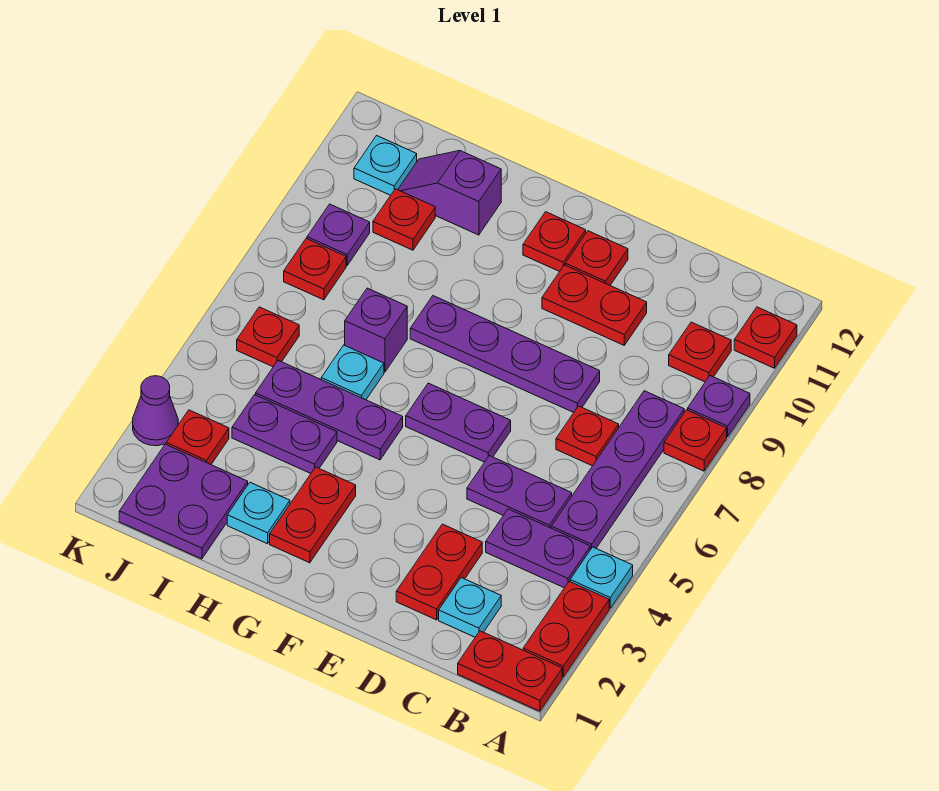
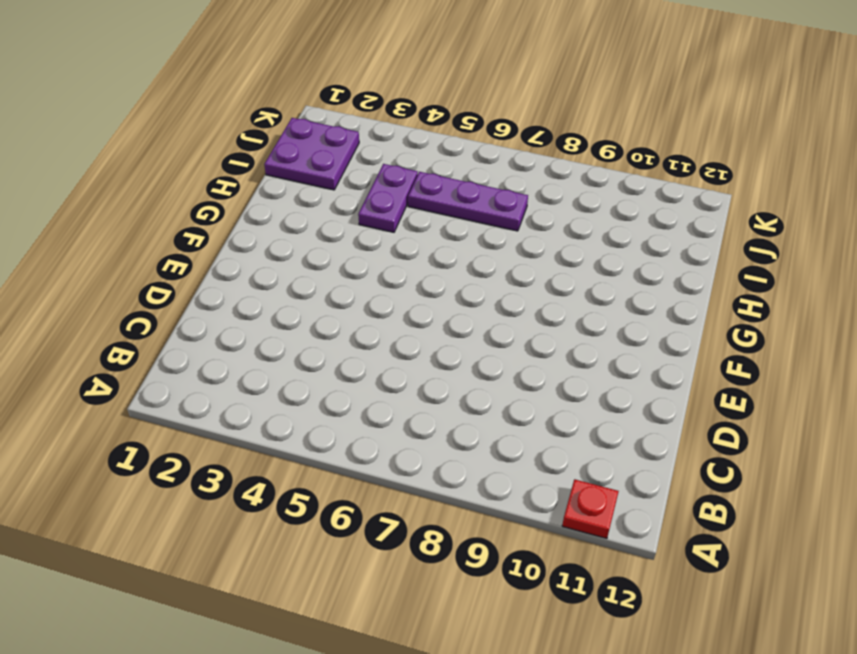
purple plate I5:I7 level 1 -> purple plate G5:I5 level 1
none -> red plate A1:B1 level 1
none -> red plate A2:A3 level 1
none -> cyan plate A4 level 1
none -> red plate A8 level 1

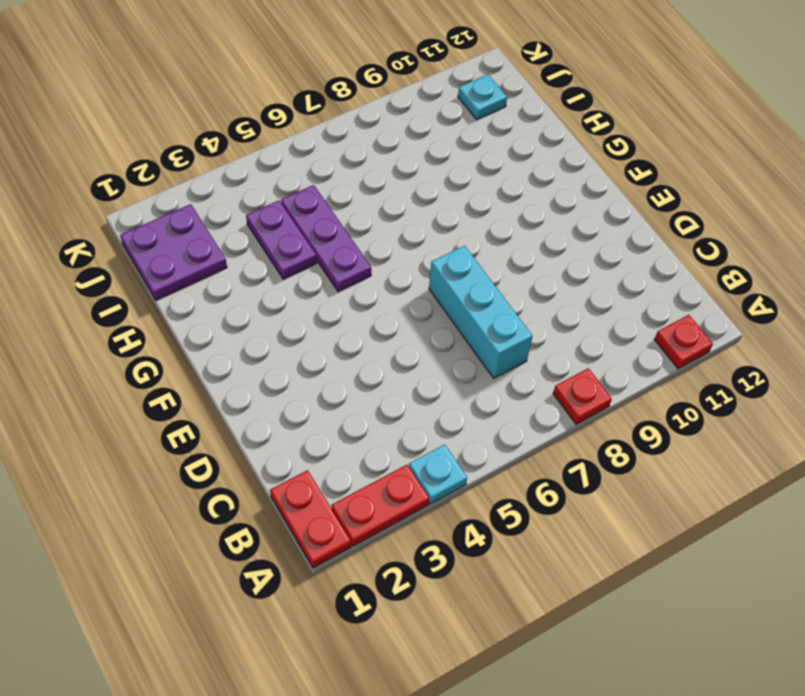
cyan brick C7:E7 level 1 -> red plate C7 level 1
none -> purple plate A9 level 1
none -> purple plate B4:C4 level 1
none -> purple plate B5:B8 level 1
none -> red plate B10 level 1

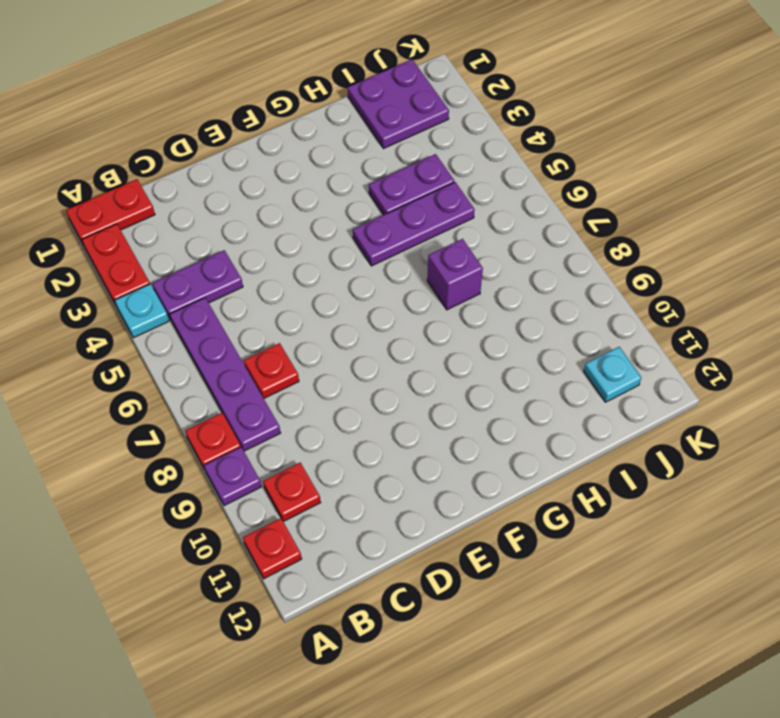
none -> cyan plate C2 level 1
none -> purple plate C5:D5 level 1
none -> red plate D2:D3 level 1
none -> purple plate D8:G8 level 1

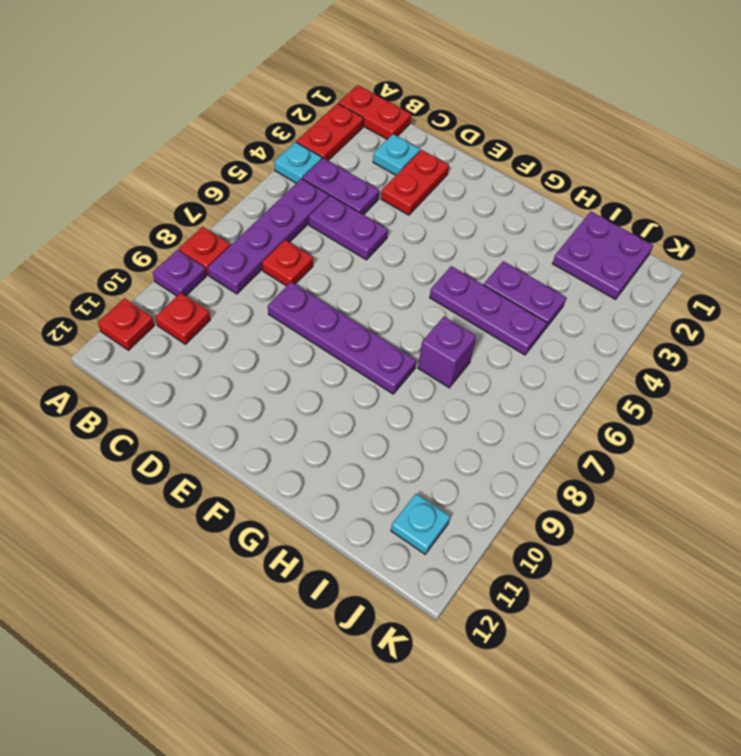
none -> red plate D10:E10 level 1
none -> purple plate E6:F6 level 1
none -> red plate E11 level 1
none -> red plate F11 level 1

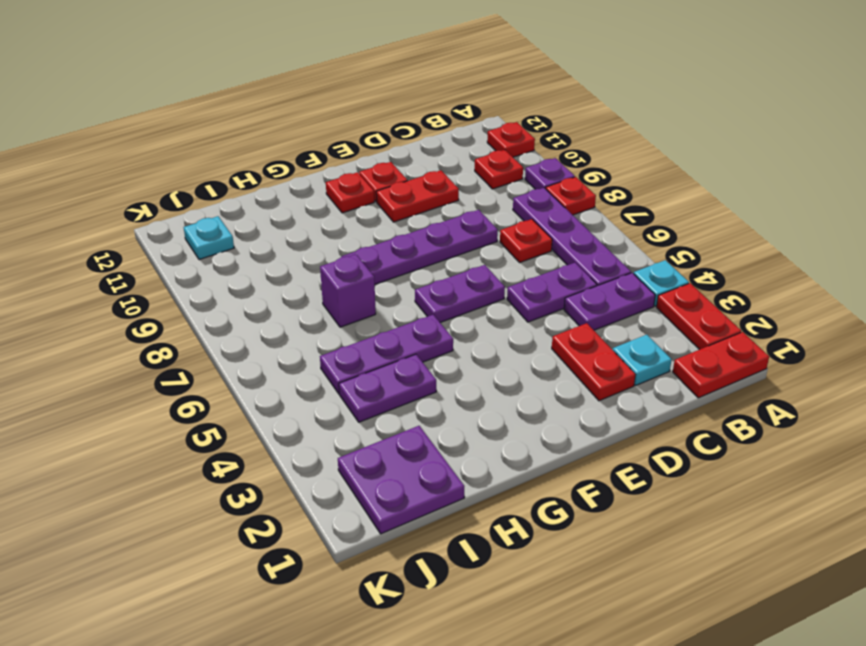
none -> red plate G2:G3 level 1
none -> cyan plate H2 level 1
none -> cyan plate H6 level 1
none -> purple slope H11:I11 level 1 top H

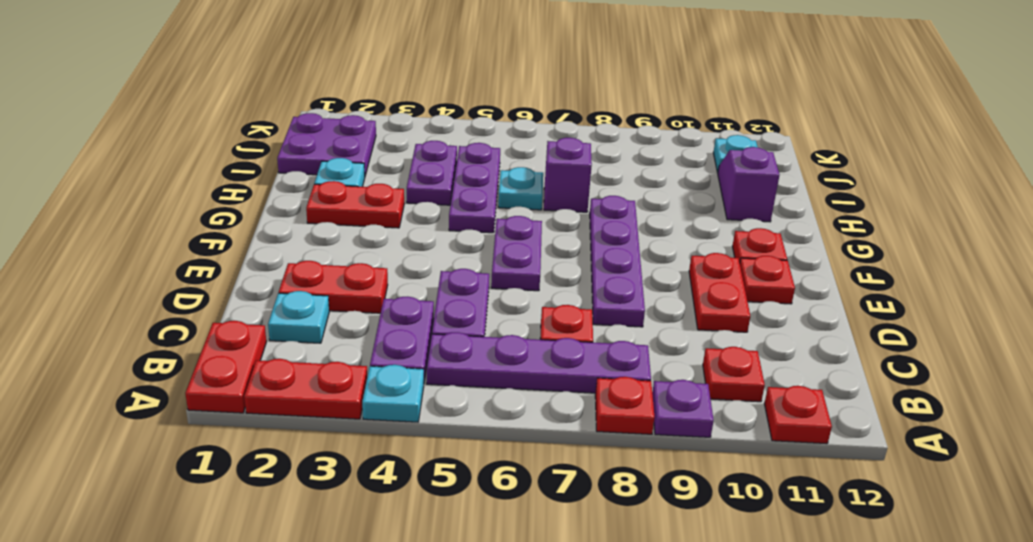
none -> red plate I10 level 1
none -> red plate J3 level 1
none -> red plate J6 level 1
none -> red plate J8 level 1

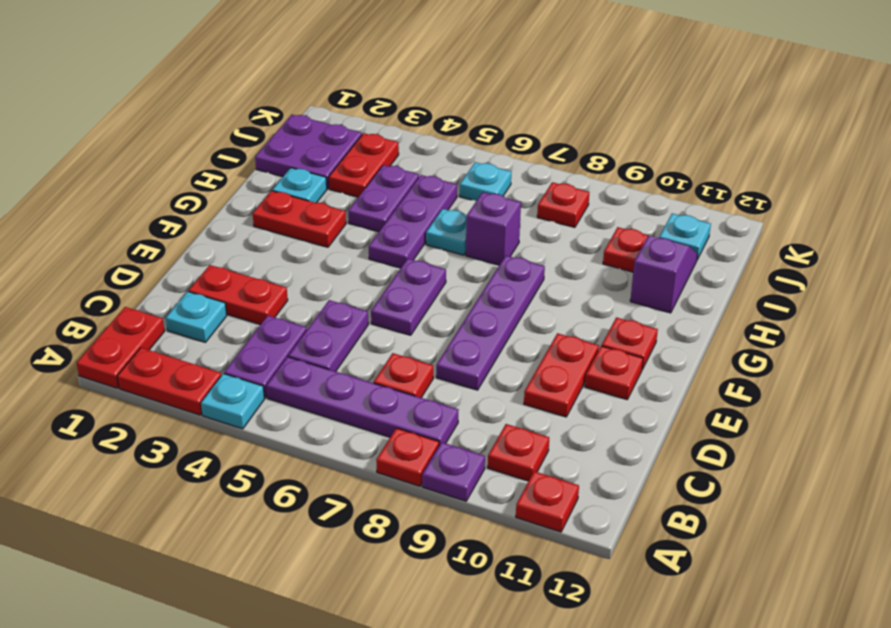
red plate I3:J3 level 1 -> red plate J3 level 1
cyan plate J6 level 1 -> red plate J6 level 1
none -> purple plate J9 level 1
none -> purple cone K3 level 1

